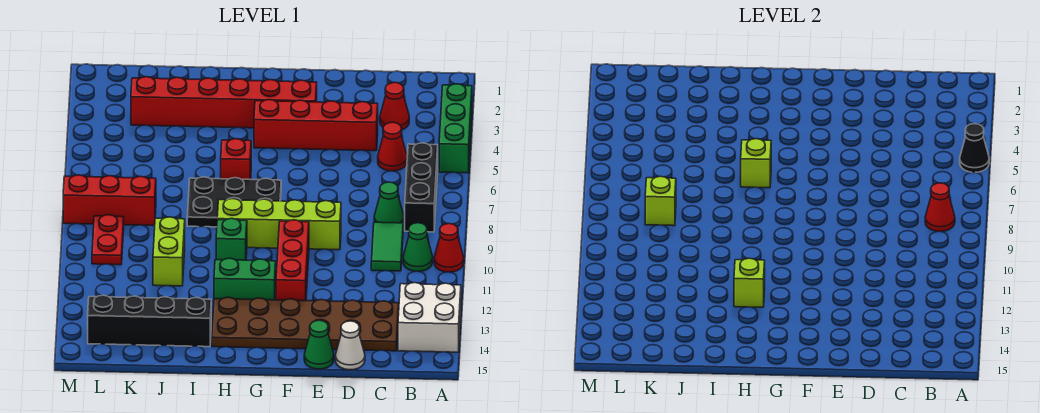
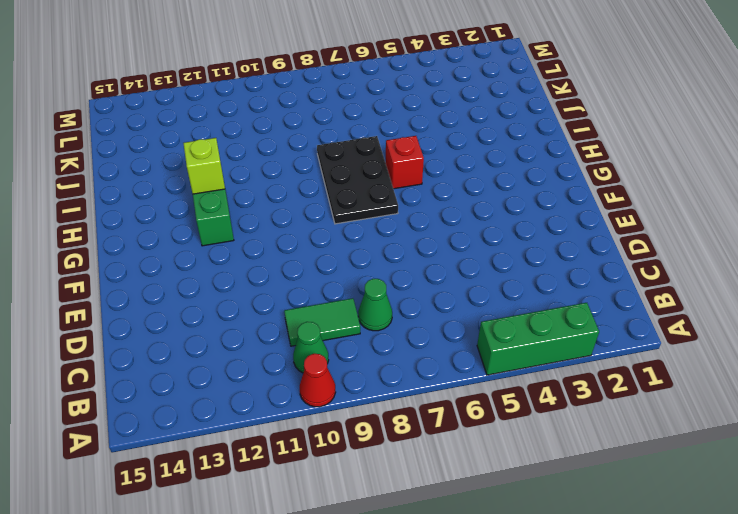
none -> white brick A13:B14 level 1
none -> black brick B6:B8 level 1
none -> red cone C3 level 1

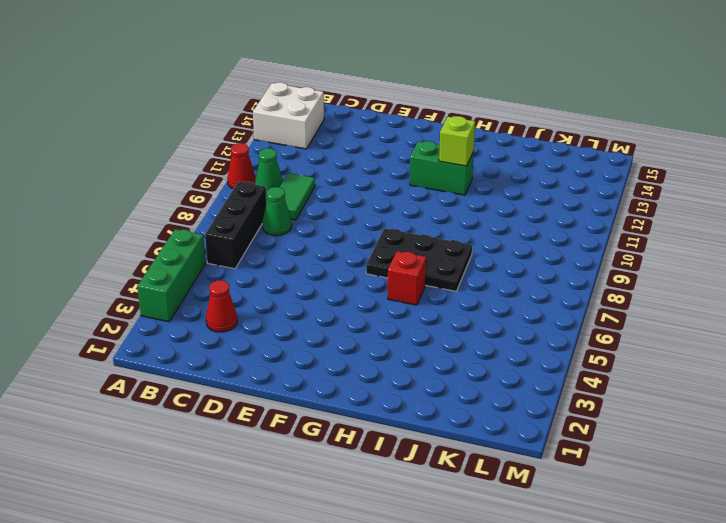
none -> red cone C5 level 1
none -> brown plate C13:H14 level 1
none -> red brick D4:G4 level 1

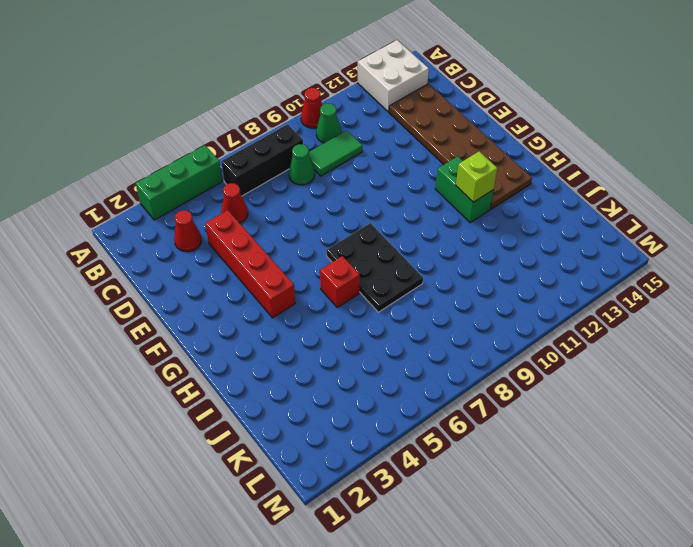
none -> white cone D15 level 1
none -> lime brick E9:H9 level 1
none -> green cone E15 level 1

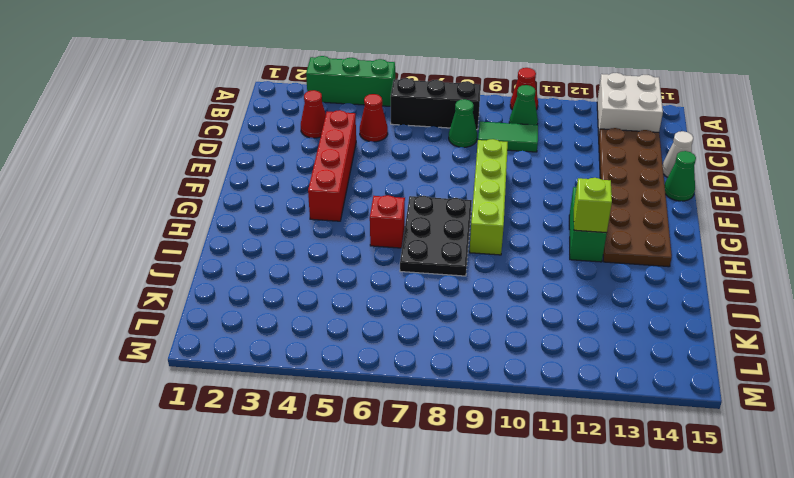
none -> red brick F3:K3 level 1
none -> red brick F10:F12 level 1
none -> green brick H10 level 1

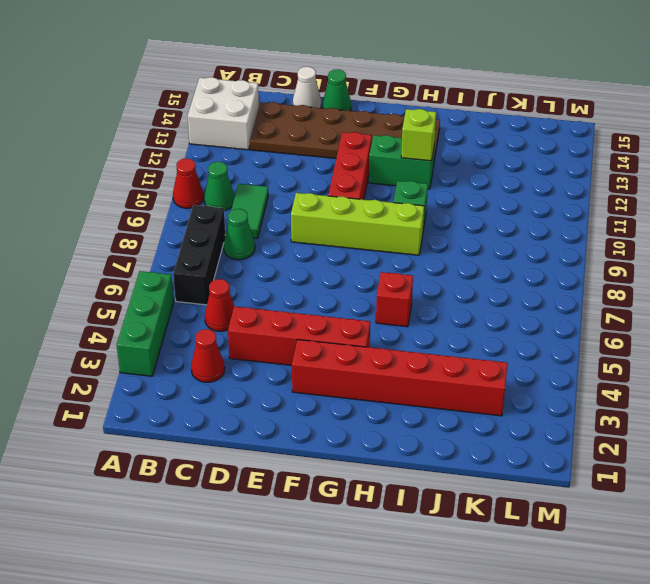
none -> black plate G7:I8 level 1
none -> black brick I14:L14 level 1
none -> lime brick J10:J11 level 1

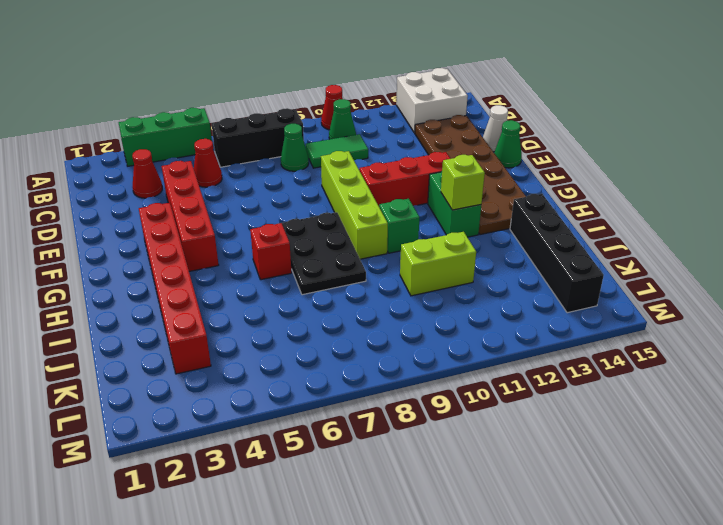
none -> red brick K8:M8 level 1
none -> red plate L9:L10 level 1
none -> black cone A5 level 2

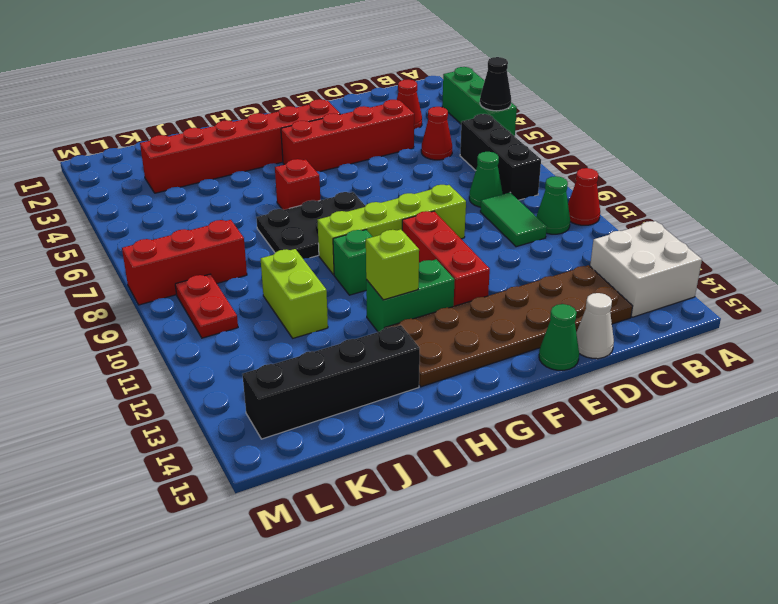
none -> red cone B8 level 2
none -> lime brick H6 level 2
none -> lime brick K8 level 2

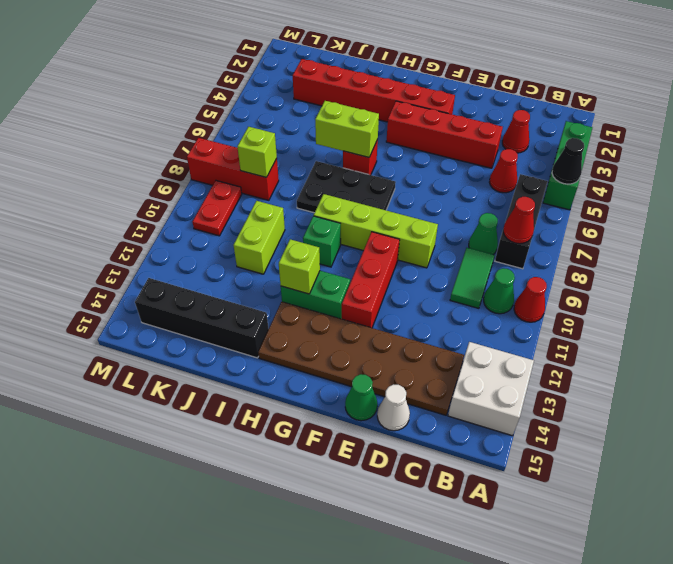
lime brick H6:I6 level 2 -> lime brick H6 level 2

